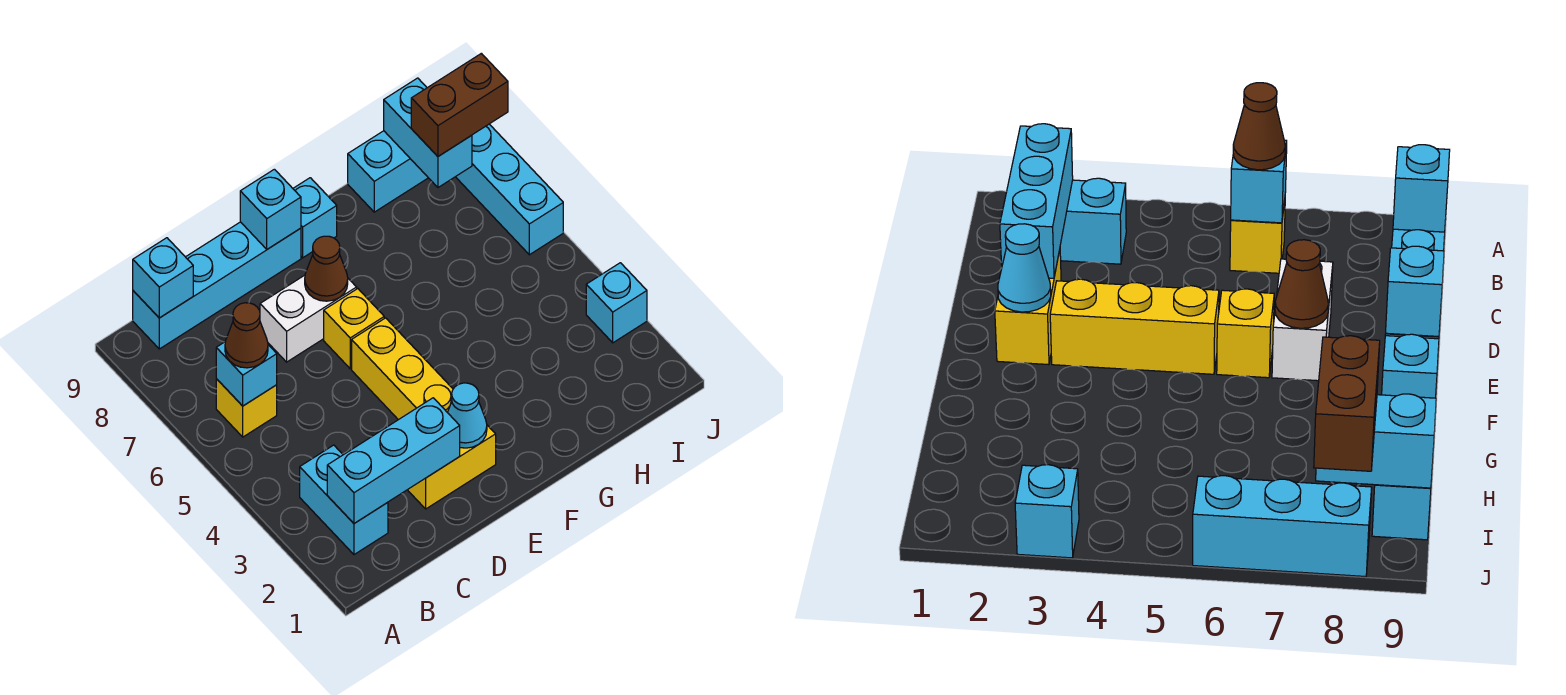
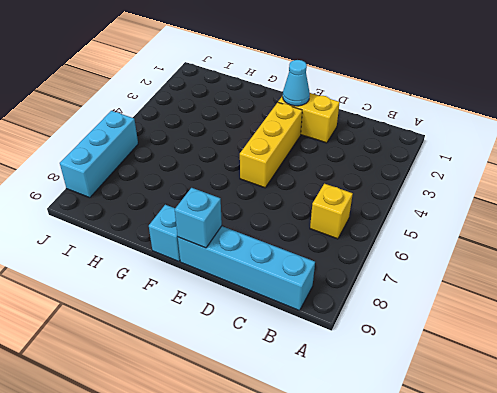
none -> cyan brick B2:B3 level 1
none -> white brick D7:E7 level 1
none -> yellow brick E6 level 1

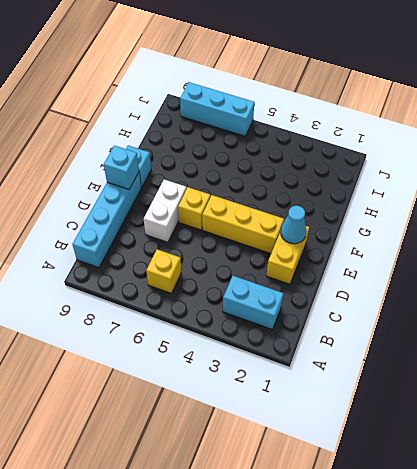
none -> cyan brick H9:I9 level 1
none -> cyan brick J3 level 1
none -> cyan brick B2:D2 level 2

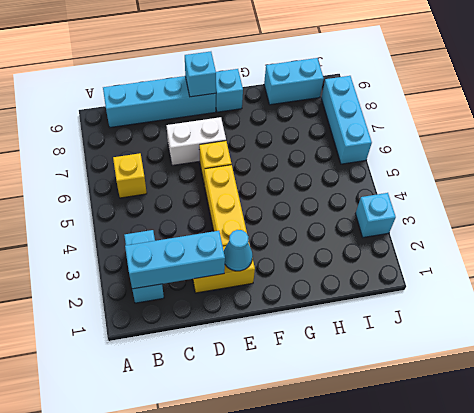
none -> cyan brick B6 level 2
none -> cyan brick B9 level 2
none -> brown cone E7 level 2

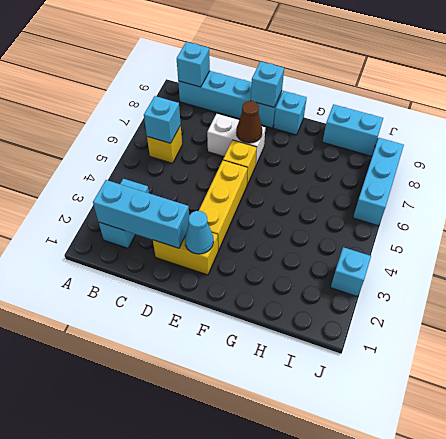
none -> cyan brick I8:I9 level 2
none -> brown cone B6 level 3
none -> brown brick I8:J8 level 3

